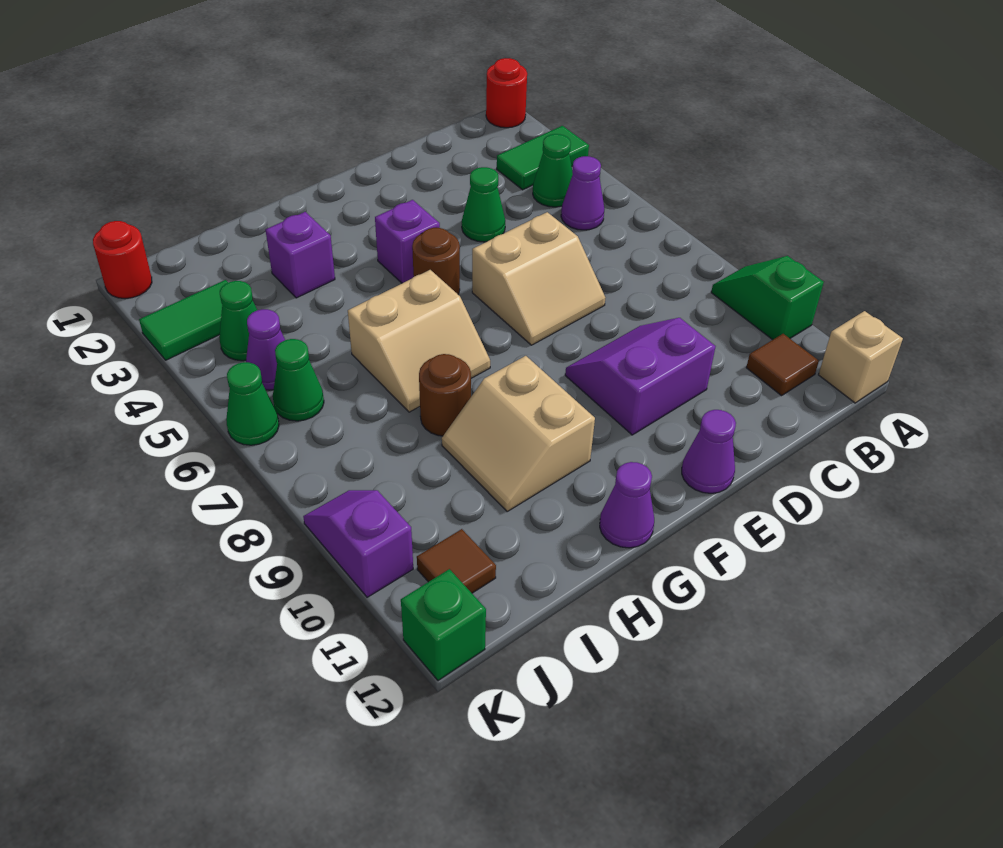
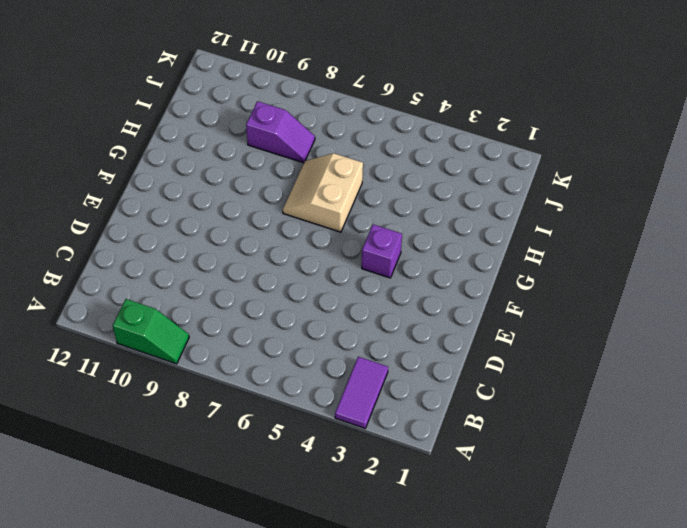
purple tile A3:B3 level 1 -> green tile A3:B3 level 1
purple slope I8:I9 level 1 top 9 -> purple slope K9:K10 level 1 top 10
none -> red round brick A1 level 1
none -> tan brick A12 level 1
none -> green cone B4 level 1

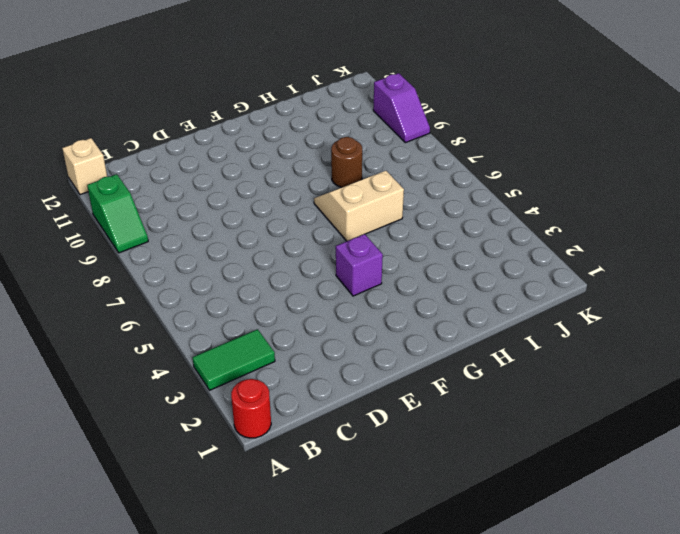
none -> green cone B4 level 1
none -> purple cone B5 level 1
none -> brown tile B11 level 1

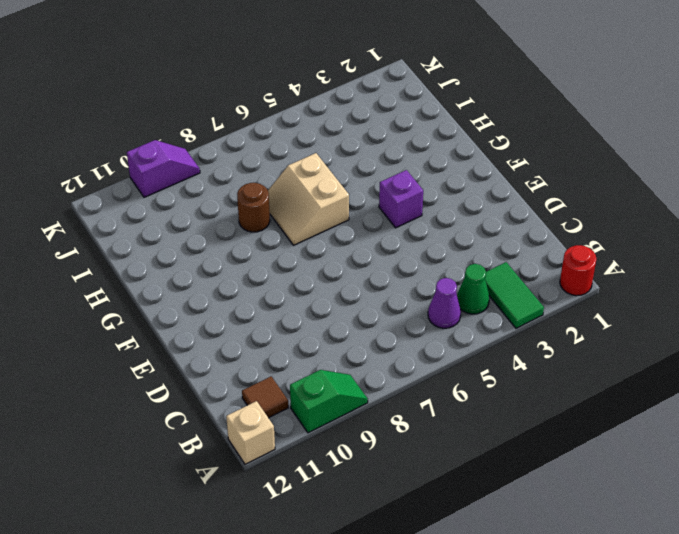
none -> green cone D4 level 1
none -> tan slope D6:E7 level 1 top 6
none -> purple slope D9:E10 level 1 top 10

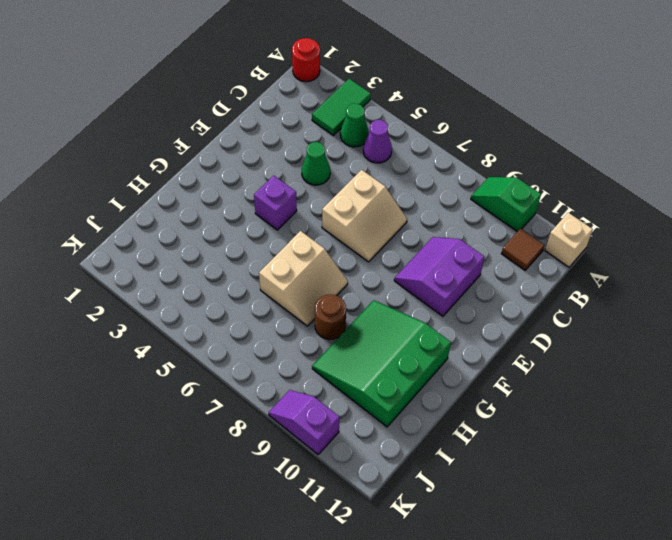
green slope G9:I11 level 1 top 11 -> tan slope G9:H10 level 1 top G
none -> purple cone E12 level 1
none -> brown round brick F5 level 1
none -> purple cone G12 level 1

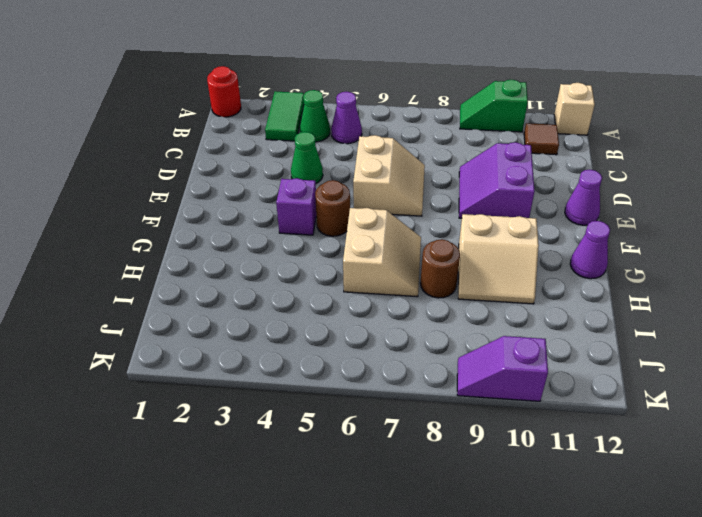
none -> purple brick H3 level 1
none -> green tile J3:K3 level 1
none -> green cone J4 level 1

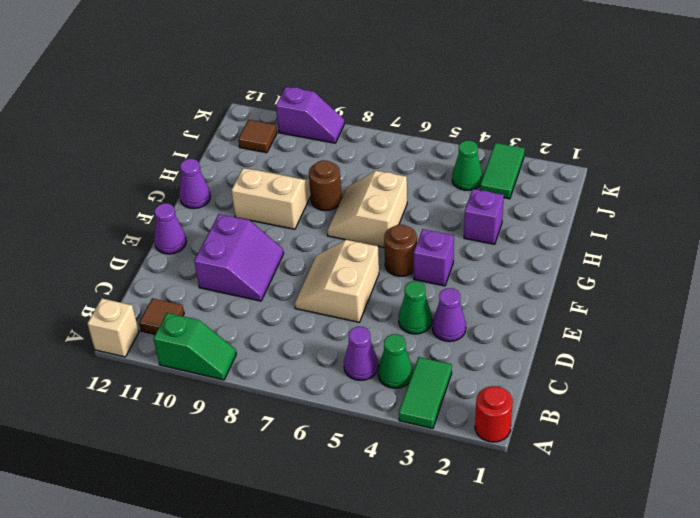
purple cone D3 level 1 -> purple cone J5 level 1
none -> green cone J6 level 1
none -> red round brick K1 level 1
none -> green cone K6 level 1

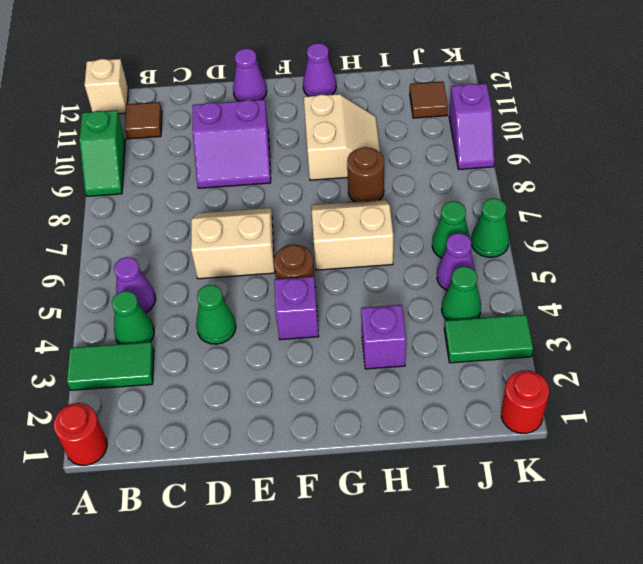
none -> green brick K12 level 1

